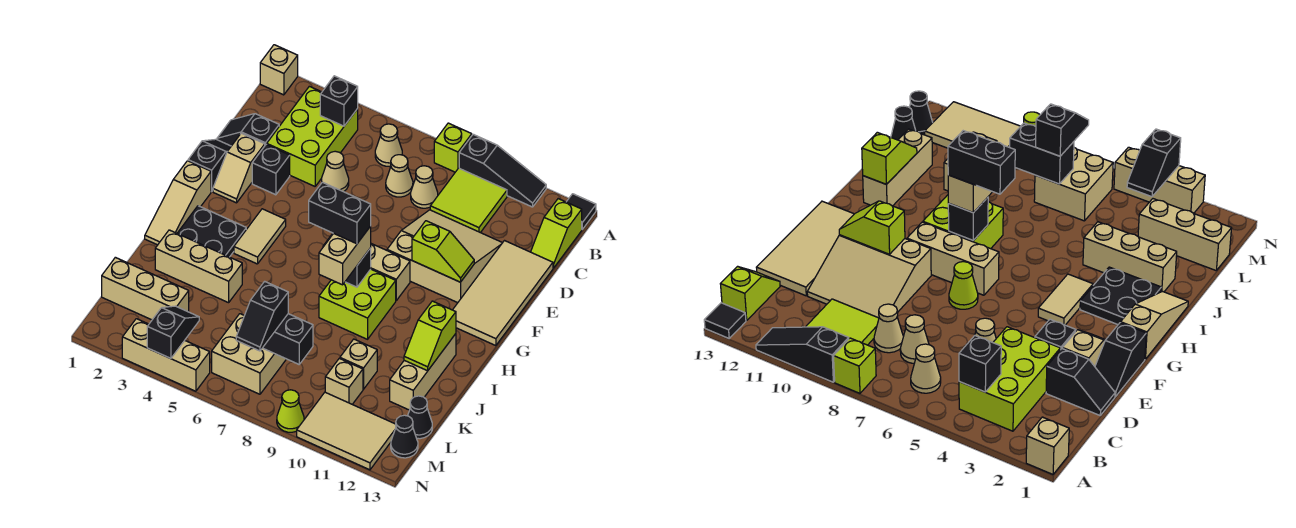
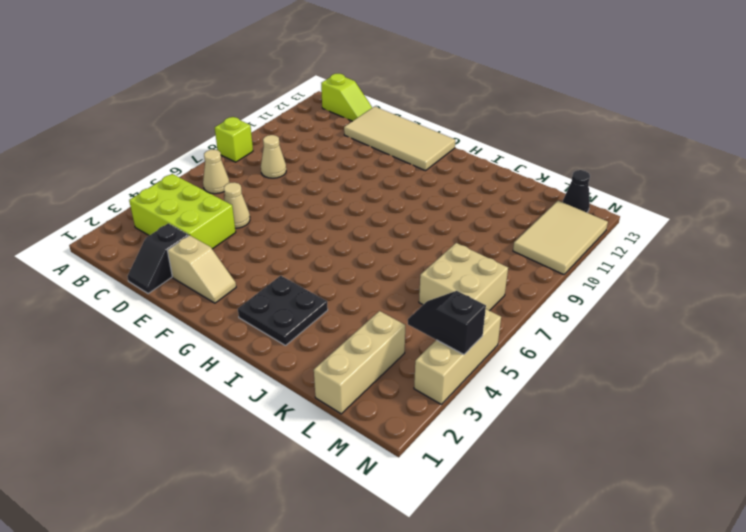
none -> tan brick A1 level 1
none -> black slope A9:A11 level 1 top 9
none -> black tile A13 level 1
none -> lime tile B9:C10 level 1

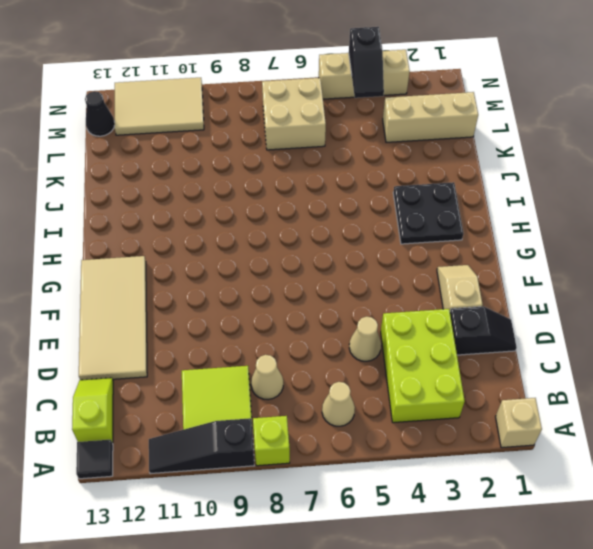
none -> tan cone C7 level 1
none -> tan slope D9:F11 level 1 top F
none -> black slope E1:F1 level 1 top F
none -> black brick E3 level 1

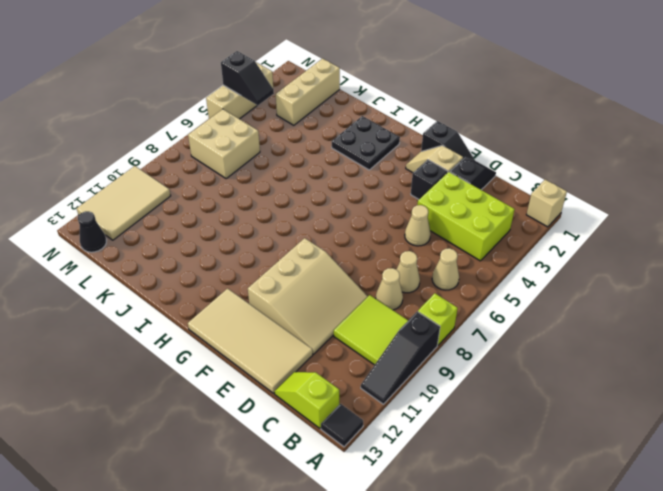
none -> lime cone F7 level 1
none -> tan slope G1:I1 level 1 top G
none -> tan tile G4:H4 level 1
none -> tan brick G7:G9 level 1

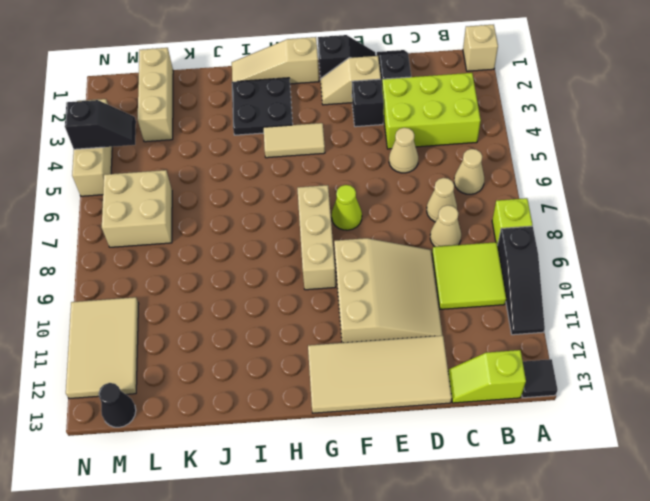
none -> lime brick H8:I9 level 1
none -> tan brick I12:K12 level 1
none -> tan brick J2:J4 level 1
none -> tan brick K10 level 1

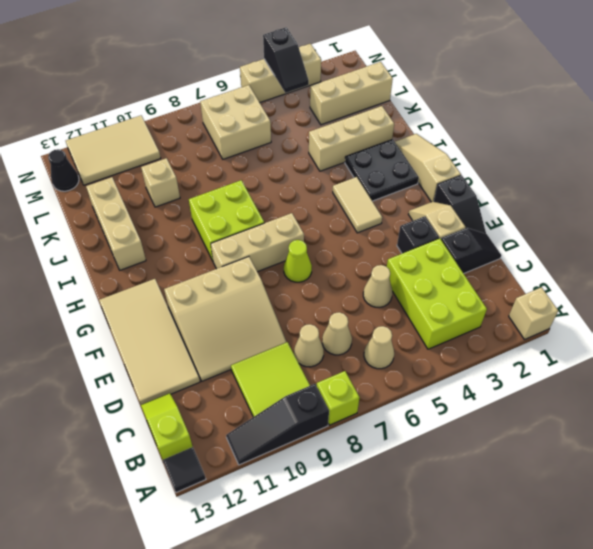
none -> tan brick L10 level 1
none -> black cone L13 level 1
none -> lime cone N9 level 1
none -> black brick B4 level 2

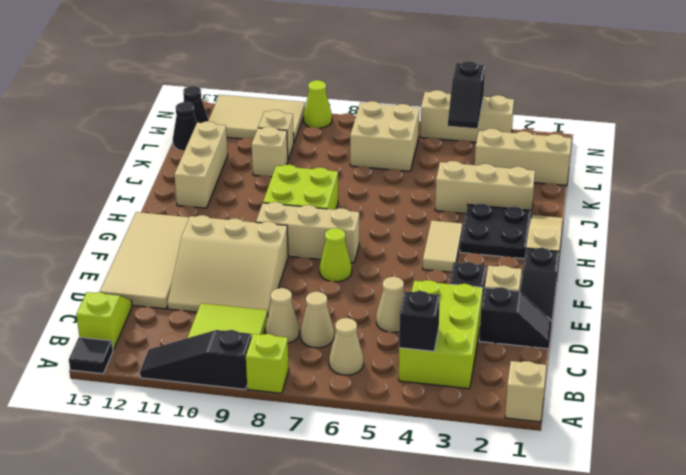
none -> lime slope F10:F11 level 2 top 10
none -> black brick H8 level 2
none -> lime slope I12:J12 level 2 top I
none -> black brick L7:L8 level 2

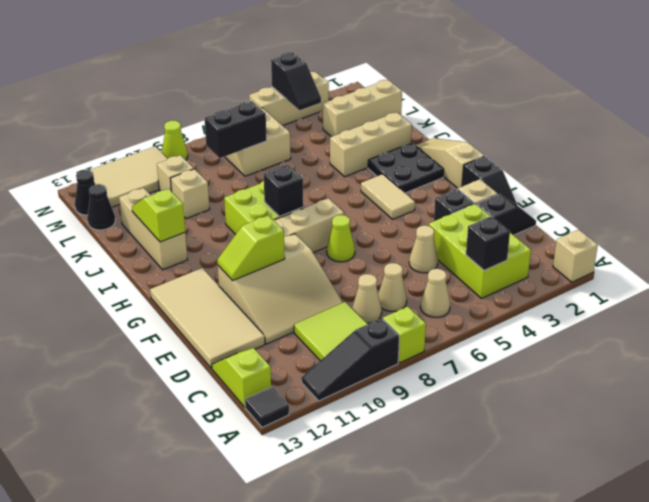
none -> tan brick H8:I8 level 3
none -> black slope L7:M7 level 3 top L
none -> black brick H7:H8 level 4

